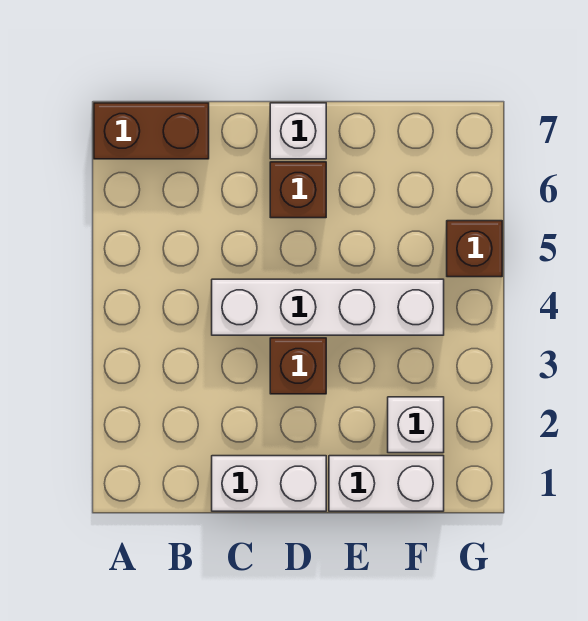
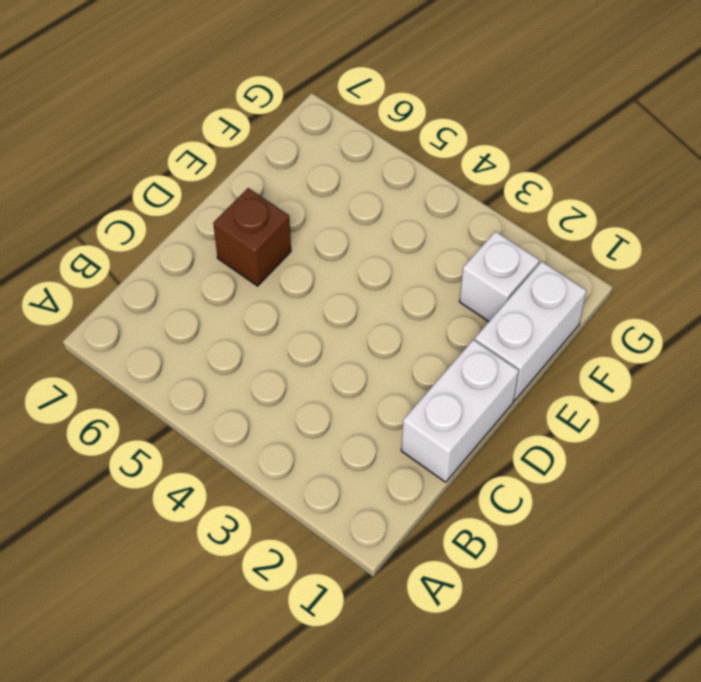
none -> brown brick A7:B7 level 1
none -> white brick C4:F4 level 1

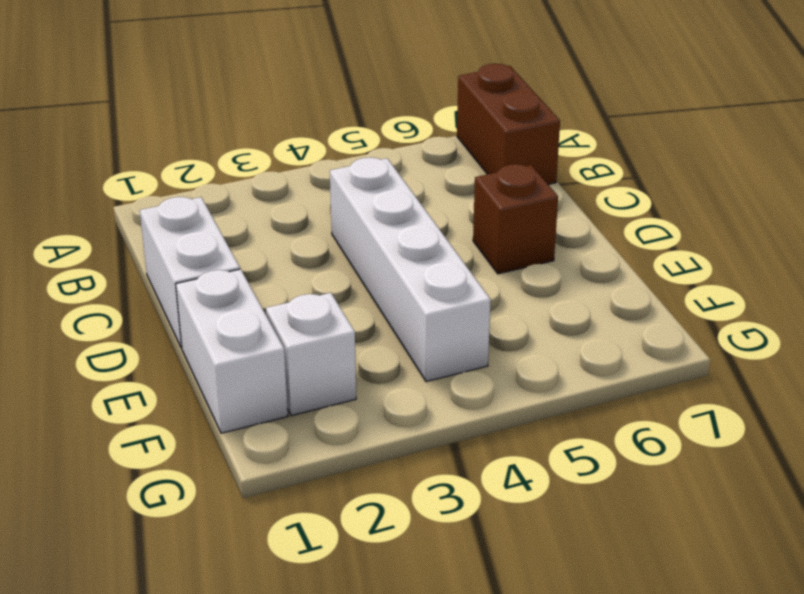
none -> brown brick D3 level 1
none -> white brick D7 level 1

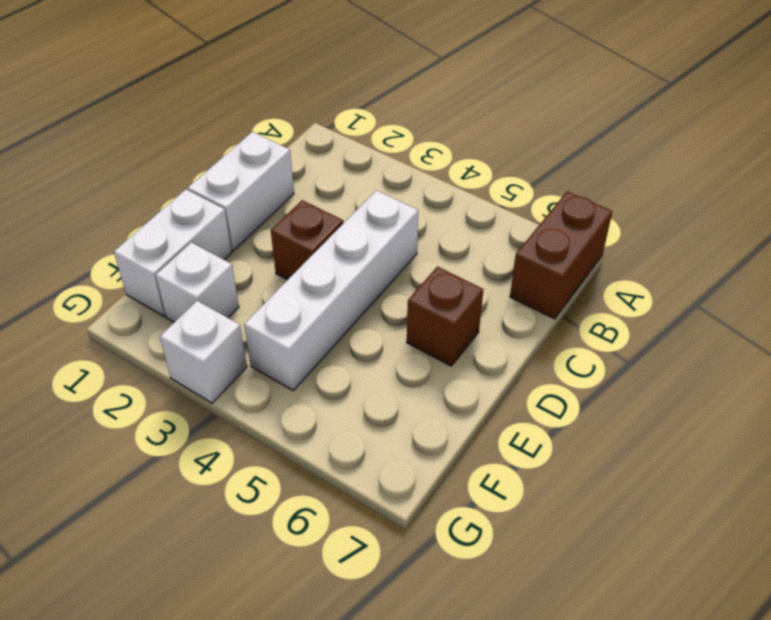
white brick G3 level 1 -> white brick D7 level 1
none -> brown brick G5 level 1

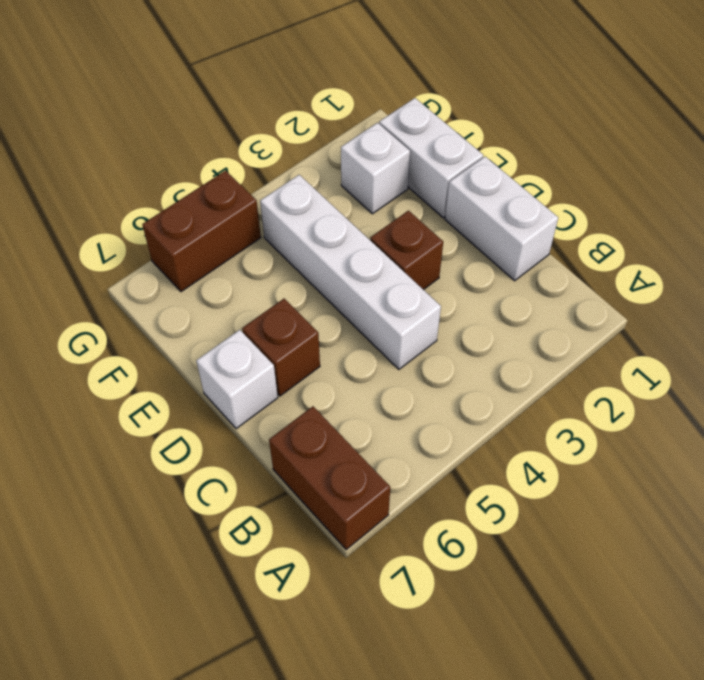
brown brick G5:G6 level 1 -> brown brick G5 level 1

